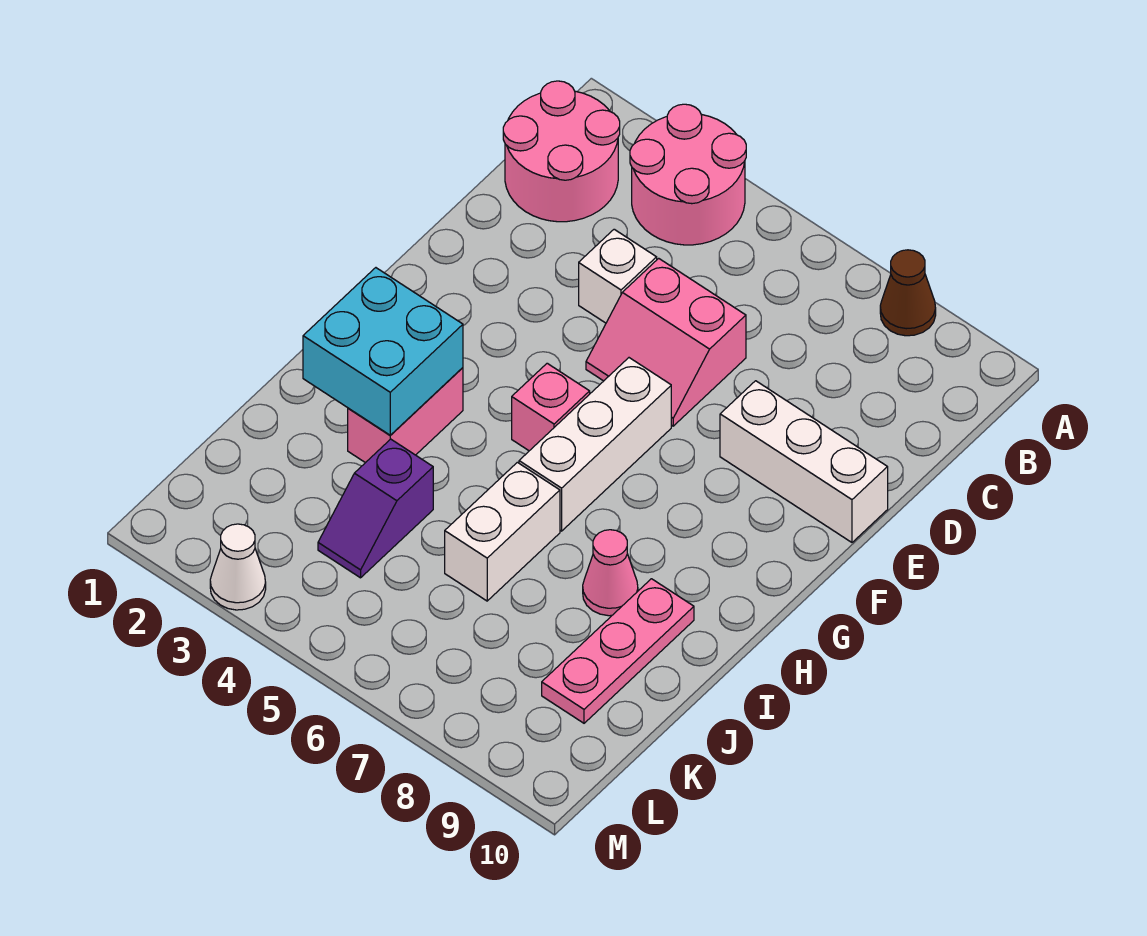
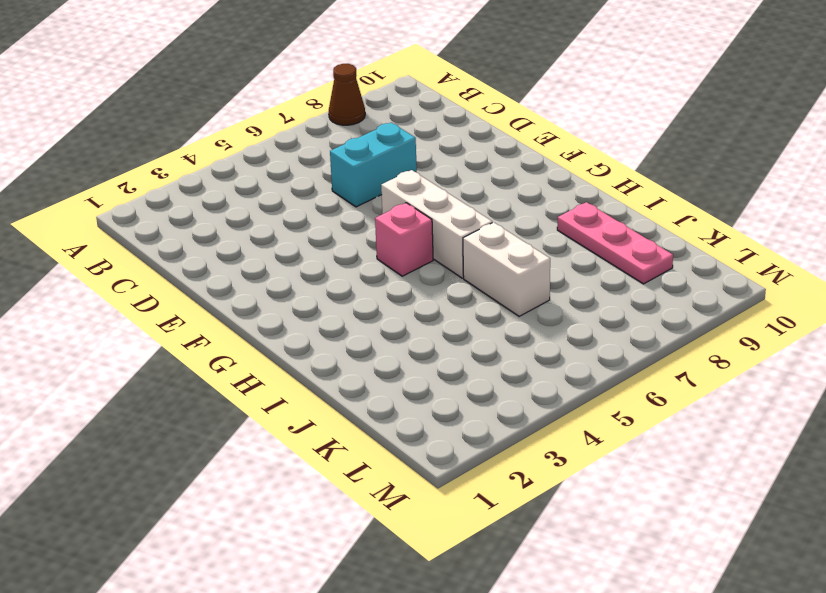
cyan brick D6:D7 level 1 -> pink slope D5:E6 level 1 top D
none -> pink round brick A3:B4 level 1
none -> pink round brick B1:C2 level 1
none -> white brick D4 level 1

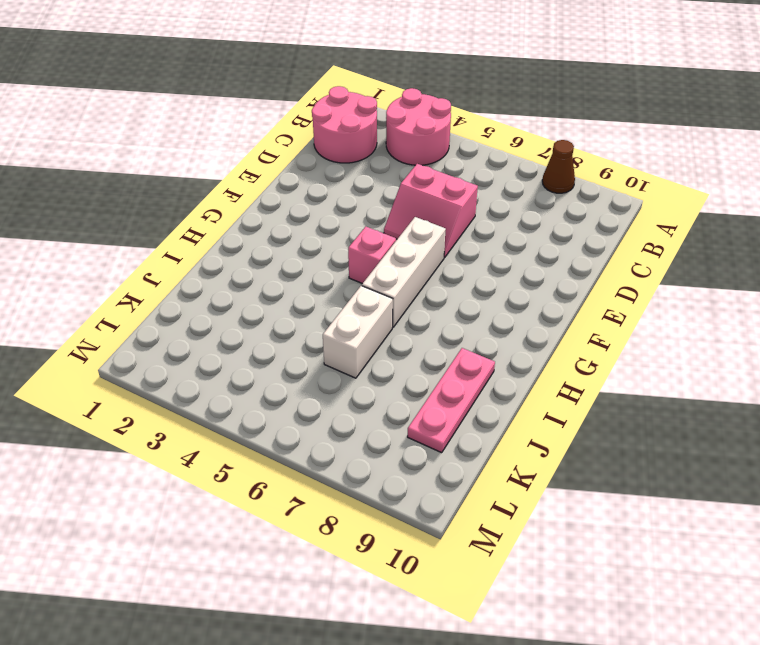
none -> white brick D4 level 1
none -> white brick E8:E10 level 1
none -> pink brick H3:I3 level 1

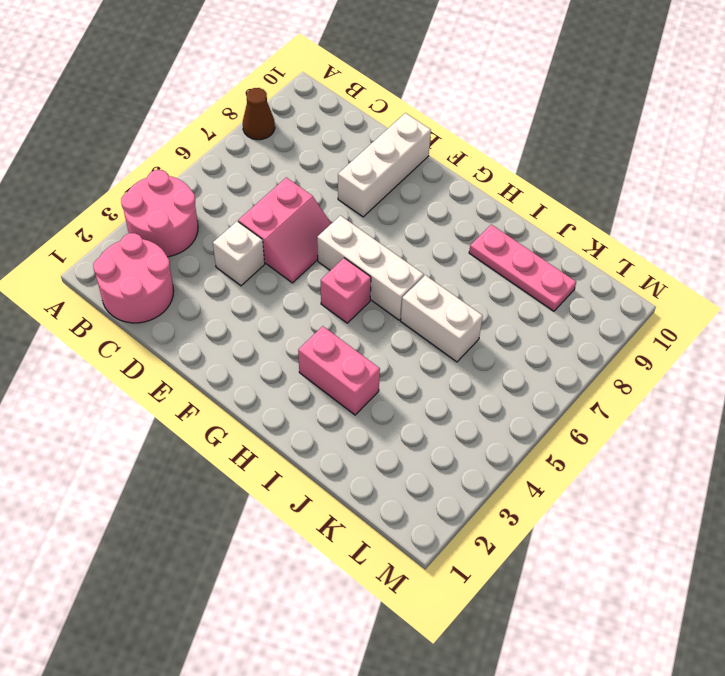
none -> pink cone I8 level 1
none -> purple slope J4:K4 level 1 top J
none -> white cone M3 level 1

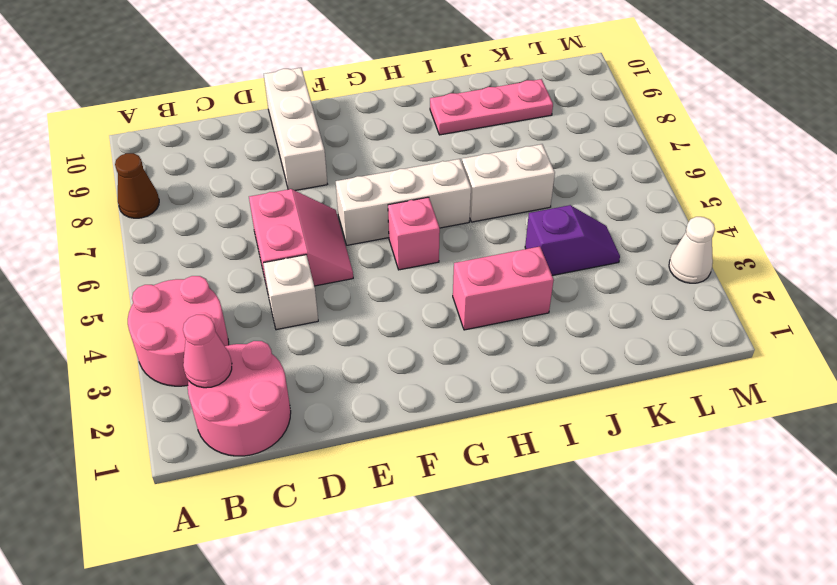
pink cone B2 level 2 -> pink cone I8 level 1
none -> cyan brick H2:I3 level 2

